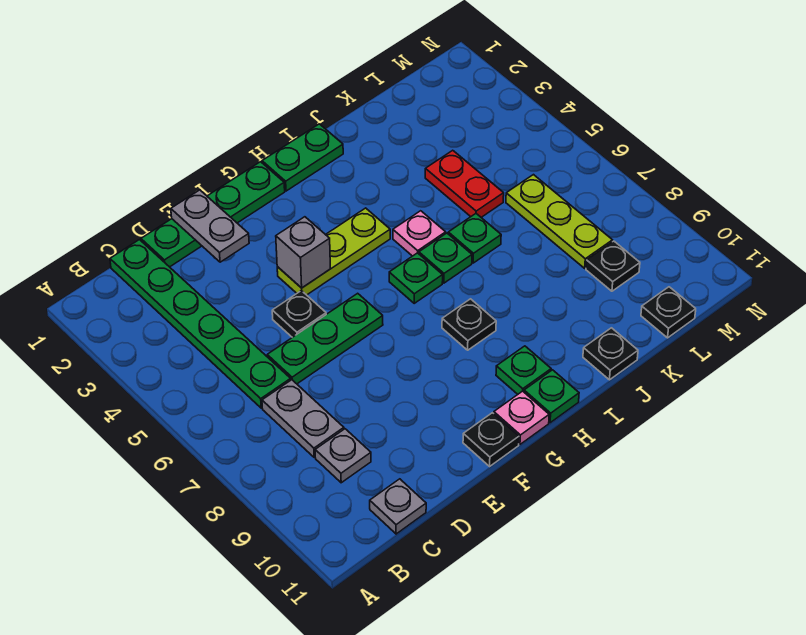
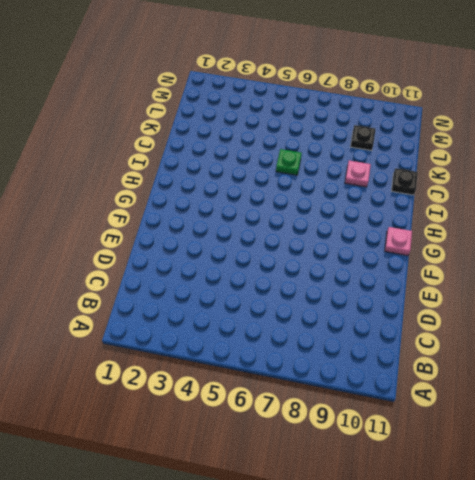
pink plate J9 level 1 -> pink plate I5 level 1
none -> green plate C1:C6 level 1
none -> grey plate C7:C8 level 1
none -> grey plate C9 level 1

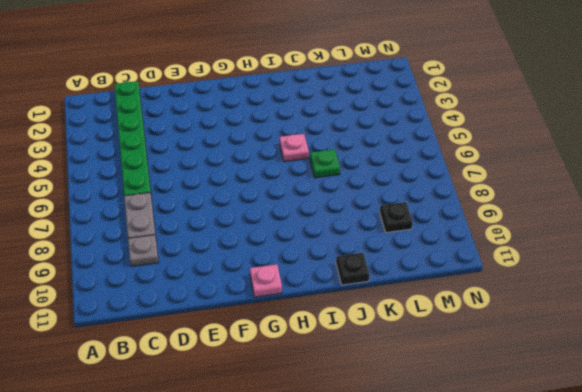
none -> grey plate C11 level 1
none -> green plate D1:G1 level 1
none -> green plate D6:F6 level 1

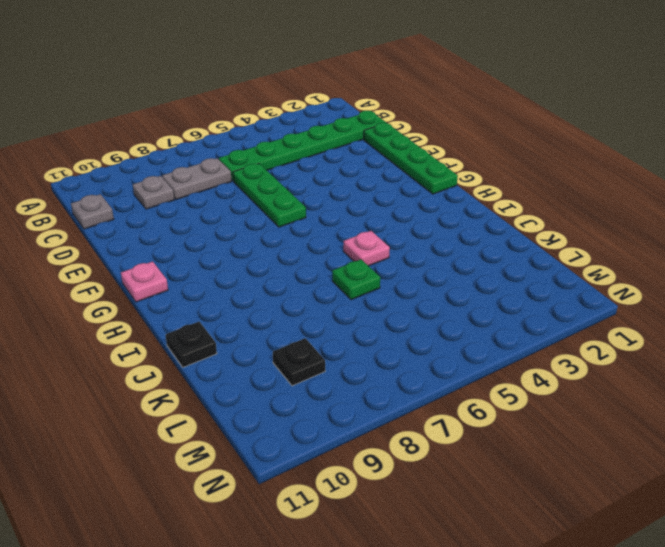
none -> black plate E5 level 1
none -> lime plate F4:H4 level 1
none -> black plate F11 level 1

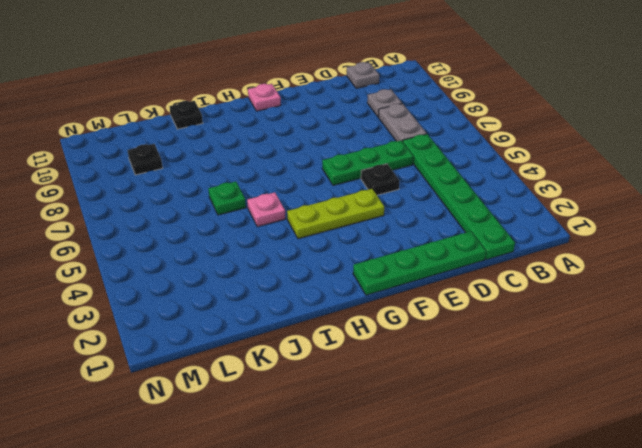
none -> black plate F11 level 1
none -> green plate H1:I1 level 1
none -> green plate H6 level 1

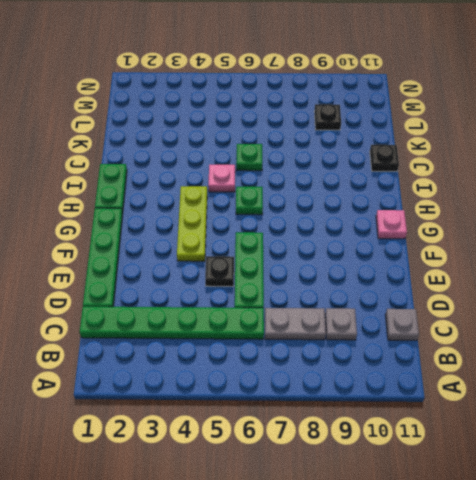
none -> black plate F11 level 1
none -> black plate H8 level 1
none -> green plate H10 level 1

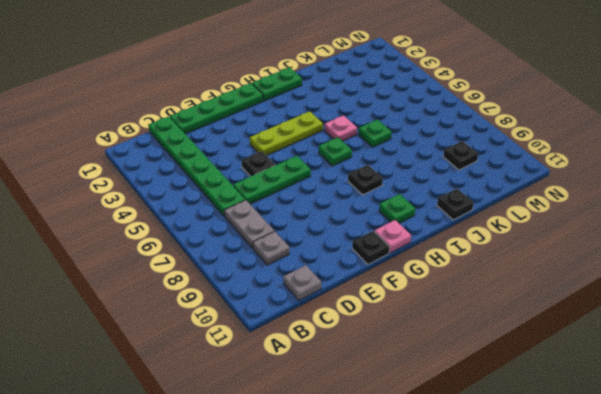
none -> green plate H11 level 1
none -> green plate I6 level 1
none -> red plate K4:K5 level 1

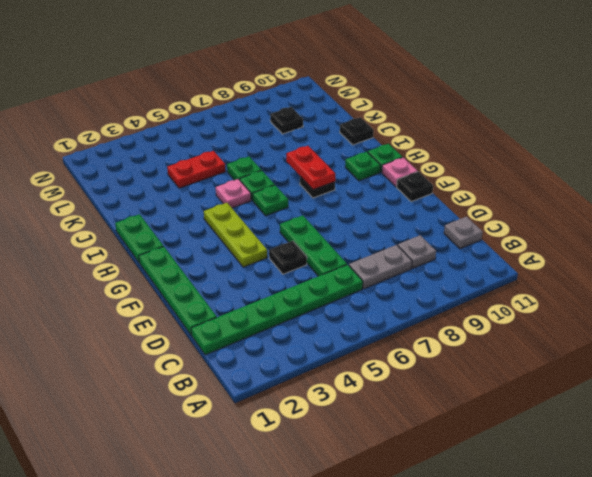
red plate H8:I8 level 2 -> none
none -> lime plate L6:L8 level 1
none -> black plate L11 level 1
none -> grey plate E1:E2 level 2

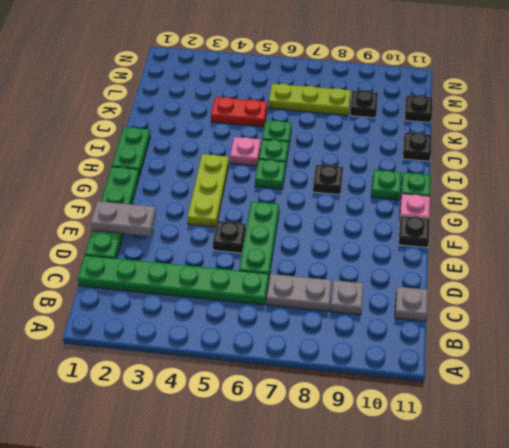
none -> grey brick F4 level 2

